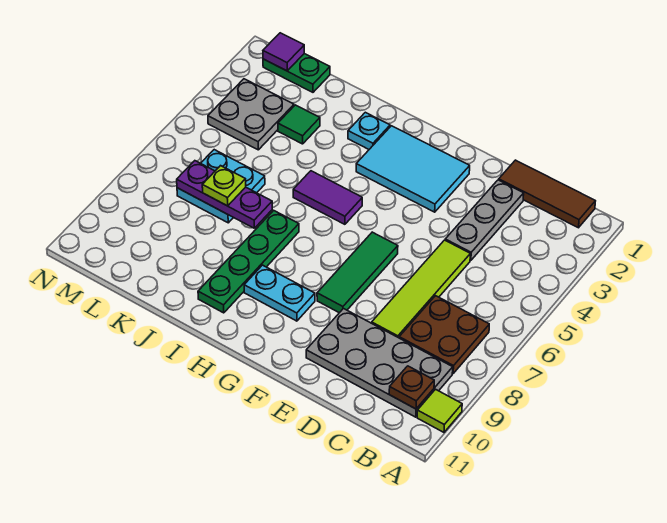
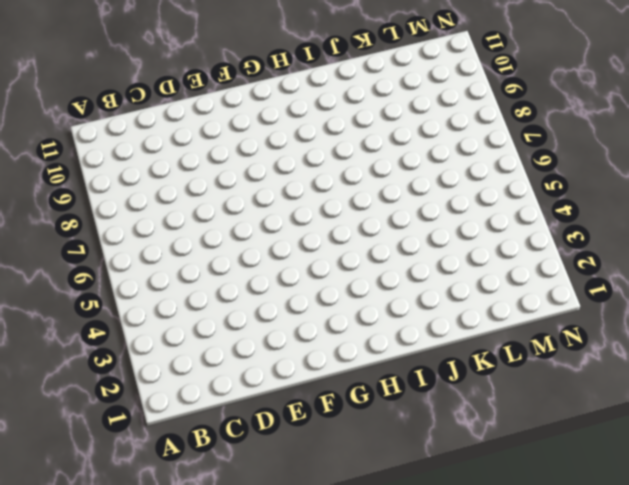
none -> lime tile A10 level 1
none -> brown tile B1:D1 level 1
none -> brown plate B7:C8 level 1

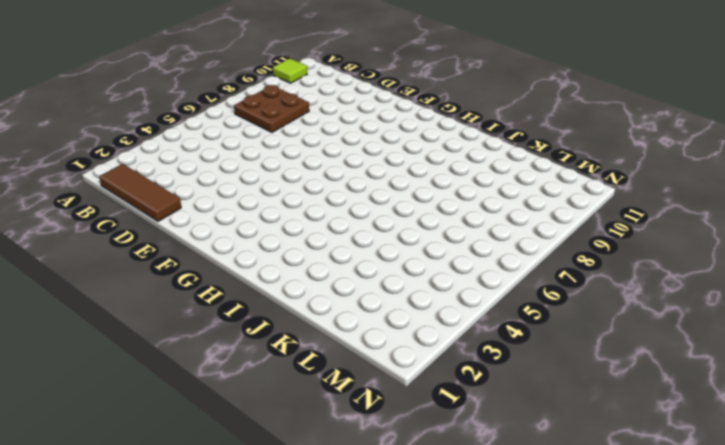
none -> grey plate B9:E10 level 1
none -> grey plate D2:D4 level 1
none -> lime tile D5:D8 level 1

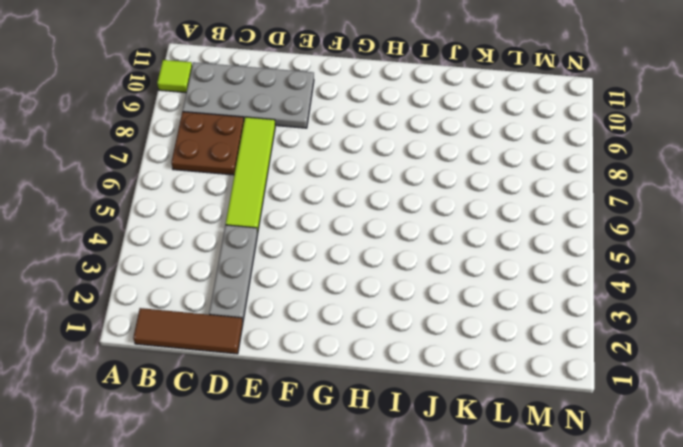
none -> cyan tile F2:H3 level 1
none -> green tile F6:F8 level 1
none -> cyan plate G9:H9 level 1

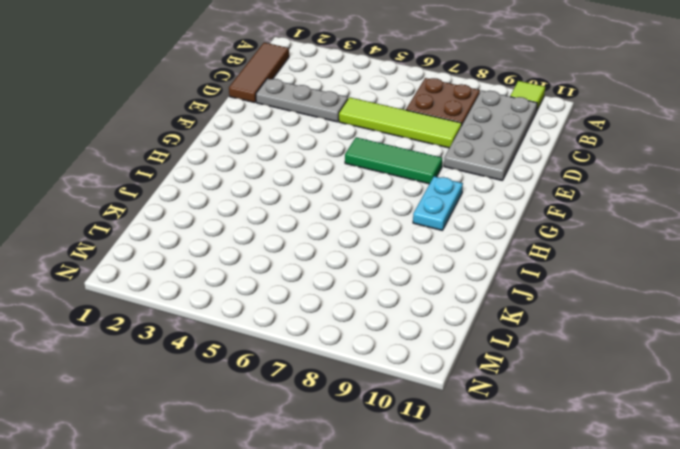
none -> cyan tile F2:H3 level 1
none -> purple tile H5:I5 level 1
none -> cyan plate I2 level 1

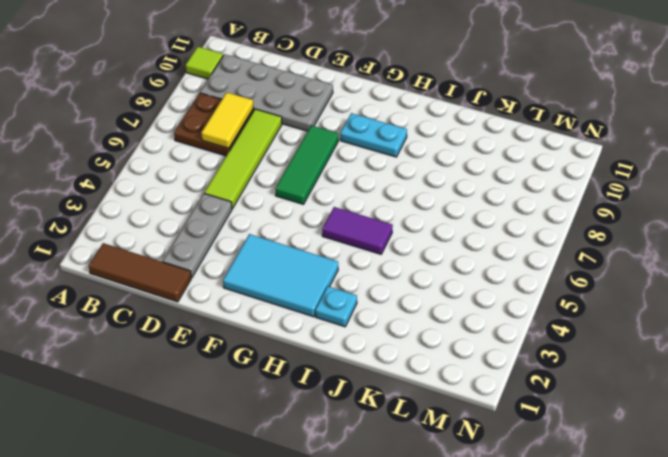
yellow tile C7:C8 level 2 -> none
none -> green plate I7:I10 level 1
none -> green tile K3 level 1
none -> cyan plate K6:L7 level 1

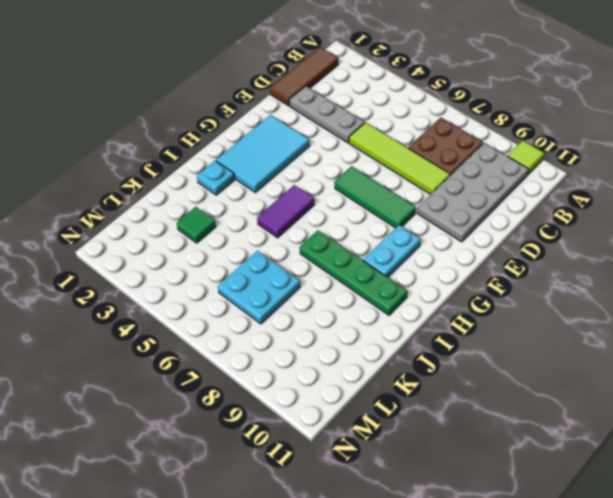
none -> green plate L1:M1 level 1
none -> grey plate L3:M4 level 1
none -> brown plate B10 level 2

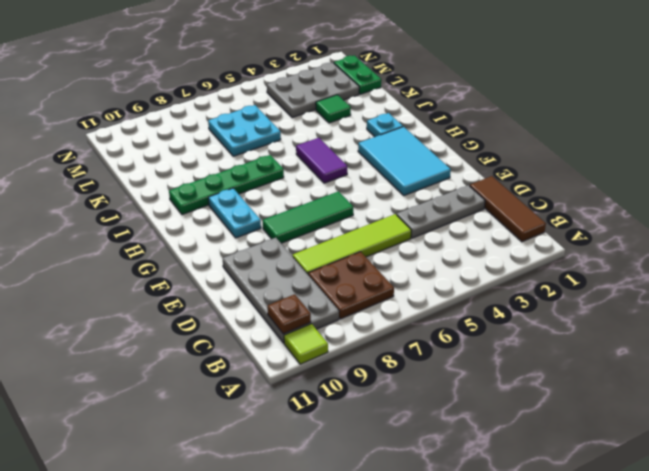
grey plate L2:M4 level 1 -> grey plate L3:M4 level 1
none -> purple plate J7:L7 level 2
none -> purple tile M1 level 2
none -> lime plate K7 level 3

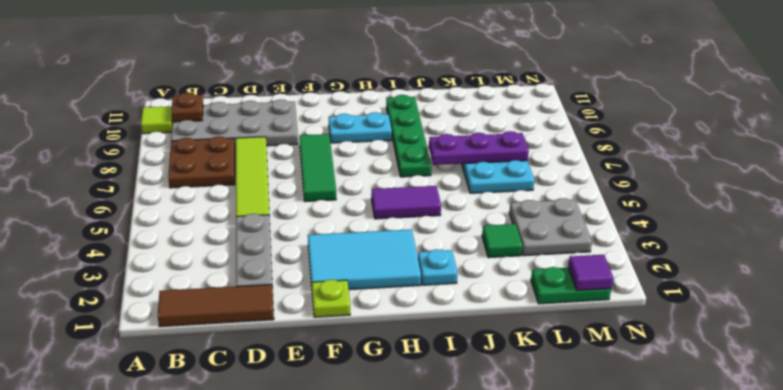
lime plate F1 level 1 -> lime plate K7 level 3

